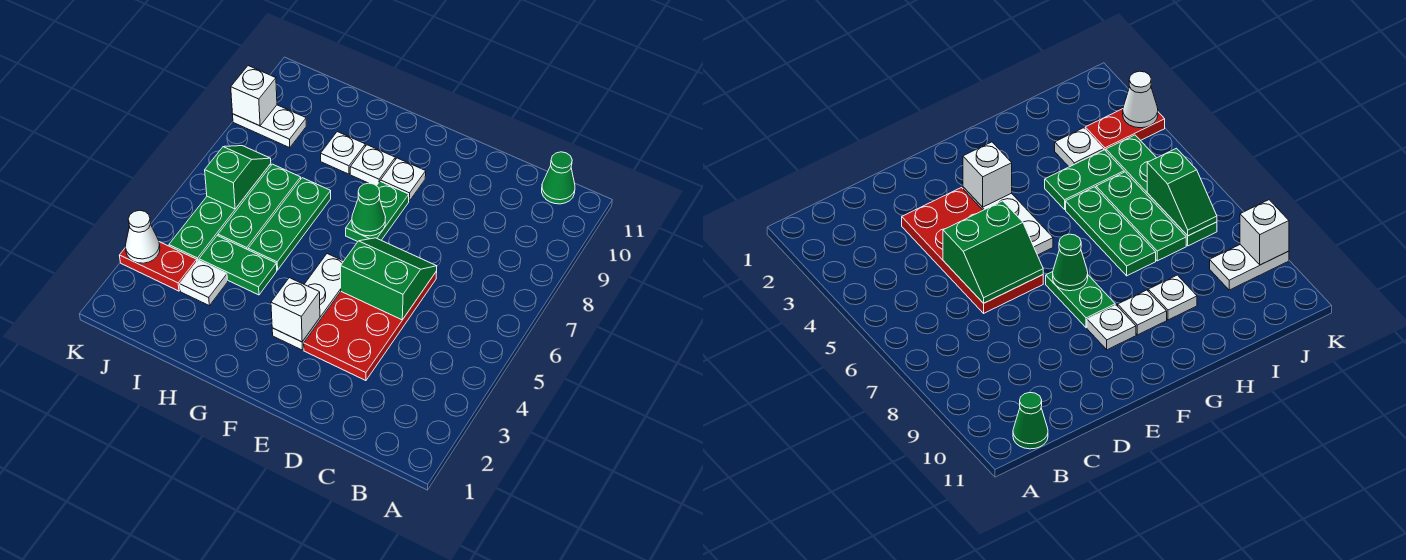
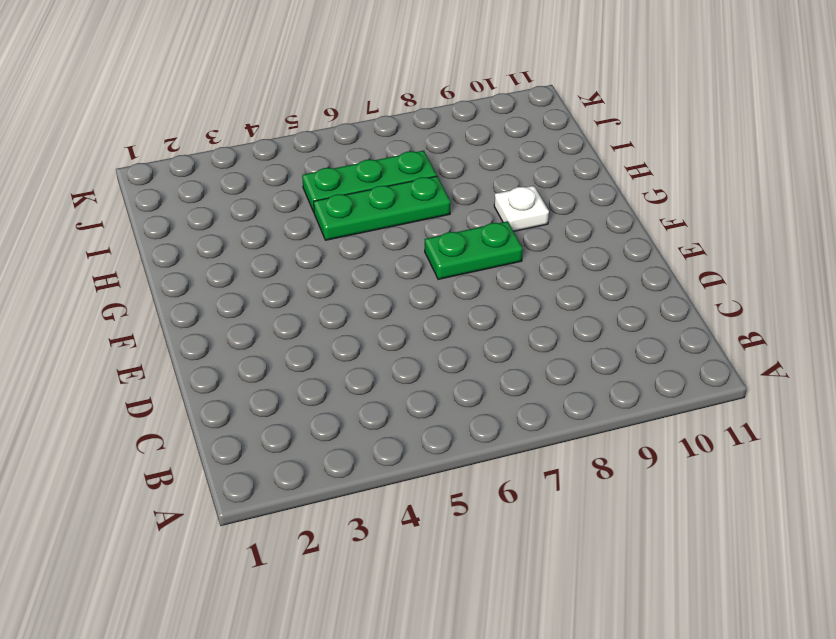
none -> green cone B11 level 1
none -> red plate D3:E6 level 1
none -> white plate F3:F5 level 1

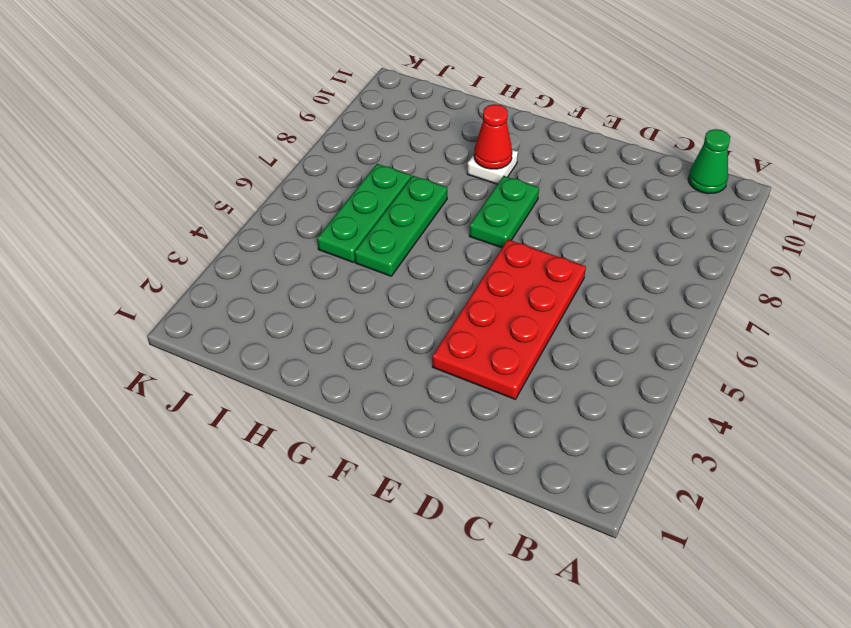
red cone G9 level 2 -> none
none -> white plate F3:F5 level 1
none -> white plate F9 level 1
none -> green plate H4:I4 level 1

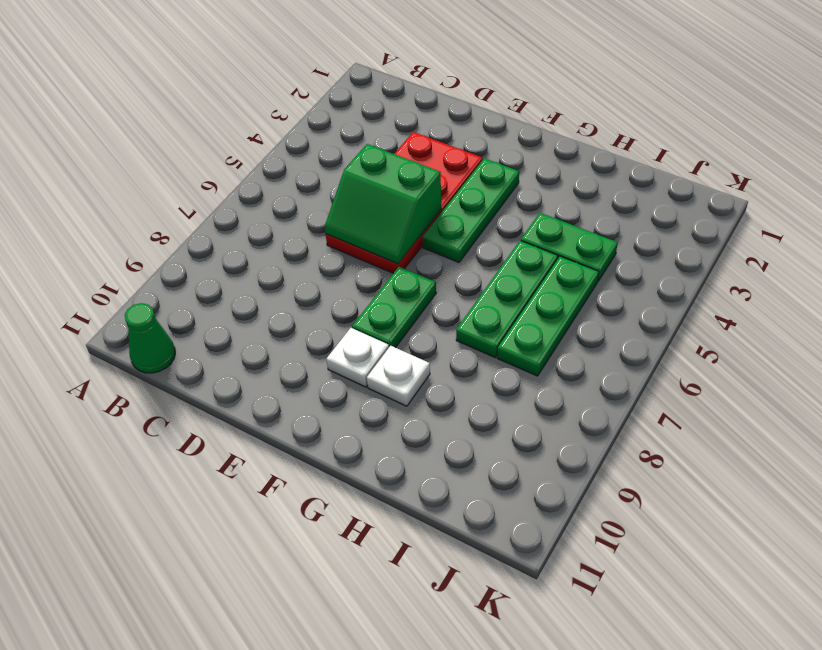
green plate F3:F5 level 1 -> white plate F3:F5 level 1
none -> white plate H9 level 1
none -> white plate I3 level 1
none -> red plate J3:K3 level 1

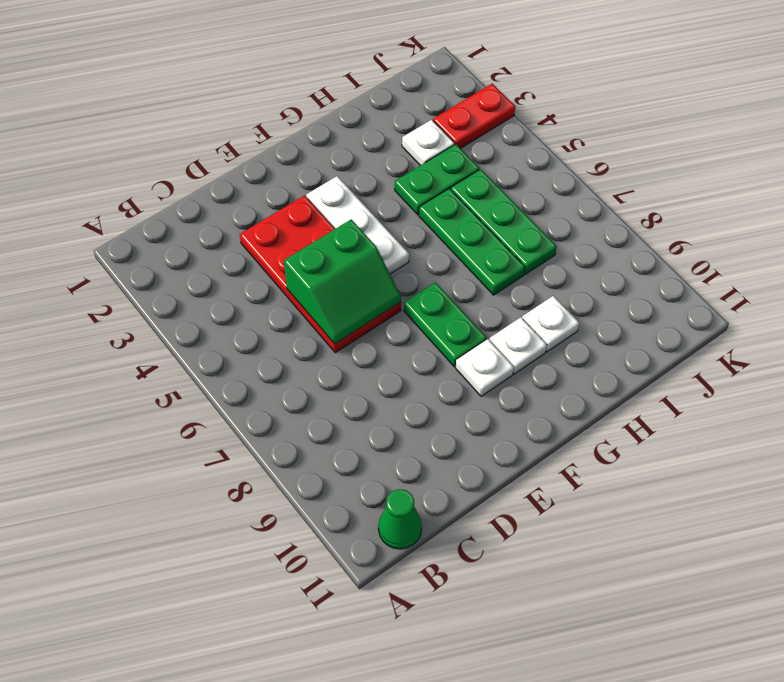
none -> green plate J4:J7 level 1
none -> white plate J9:K9 level 1
none -> white brick F3 level 2

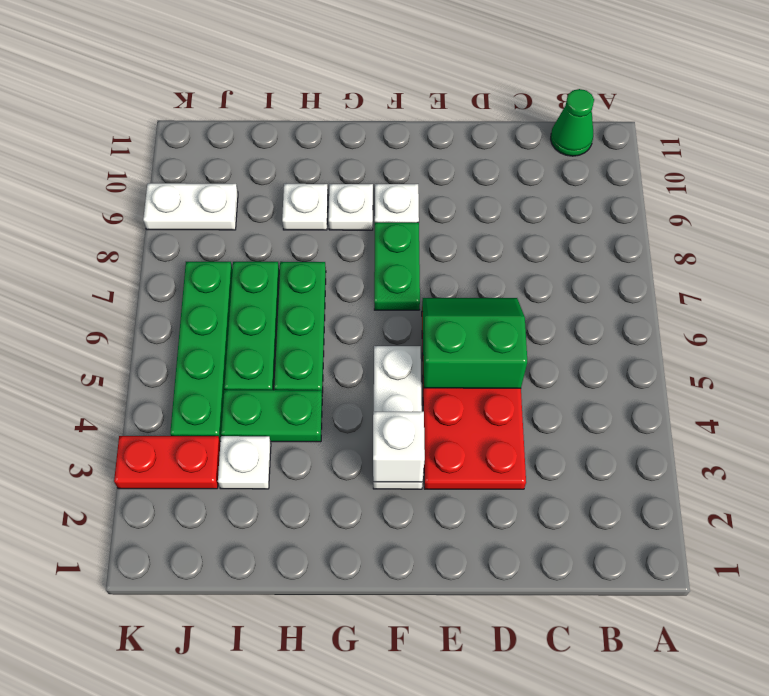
none -> green cone F7 level 2
none -> green slope J6:J7 level 2 top 6
none -> white cone K3 level 2

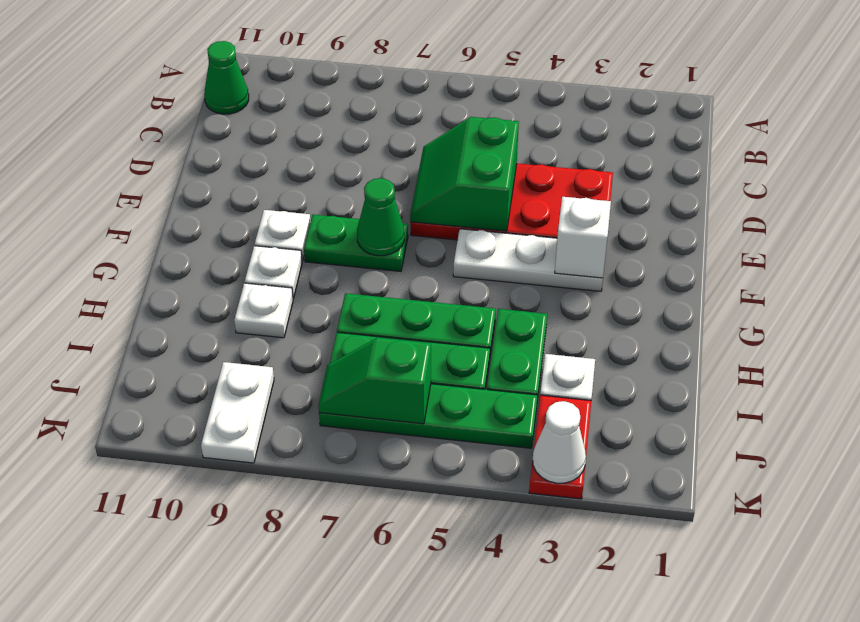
none -> white brick K9 level 2

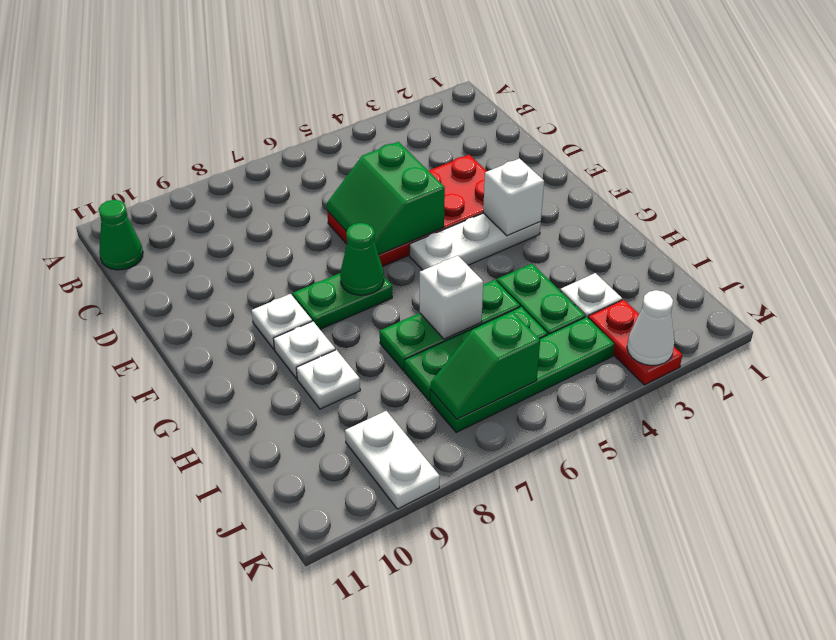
white brick H6 level 2 -> white brick K9 level 2

